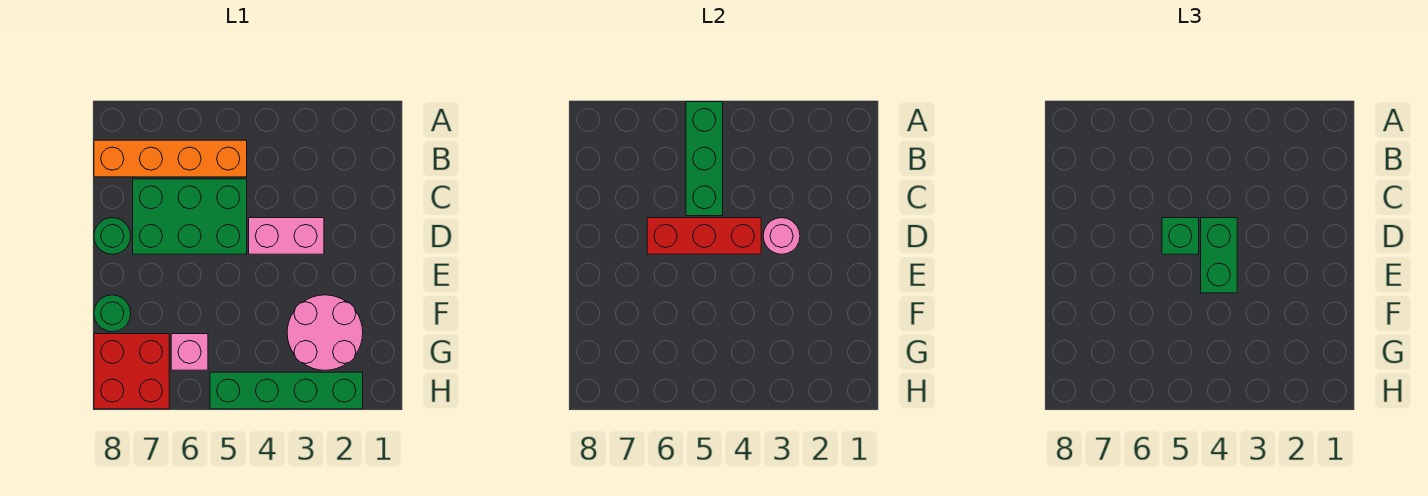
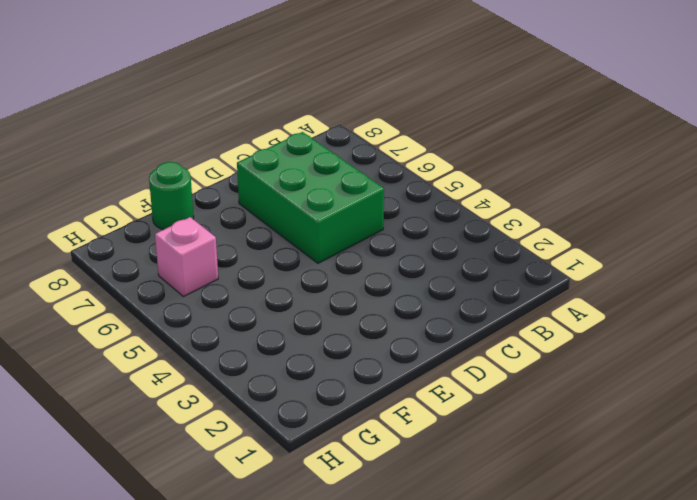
none -> orange brick B5:B8 level 1
none -> pink brick D3:D4 level 1
none -> green round brick D8 level 1

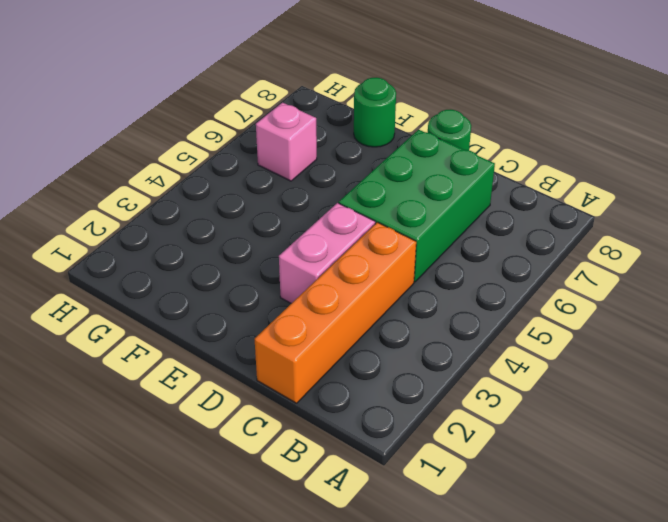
orange brick C1:C4 level 1 -> orange brick B5:B8 level 1
none -> pink round brick F2:G3 level 1
none -> red brick G7:H8 level 1
none -> green brick H2:H5 level 1

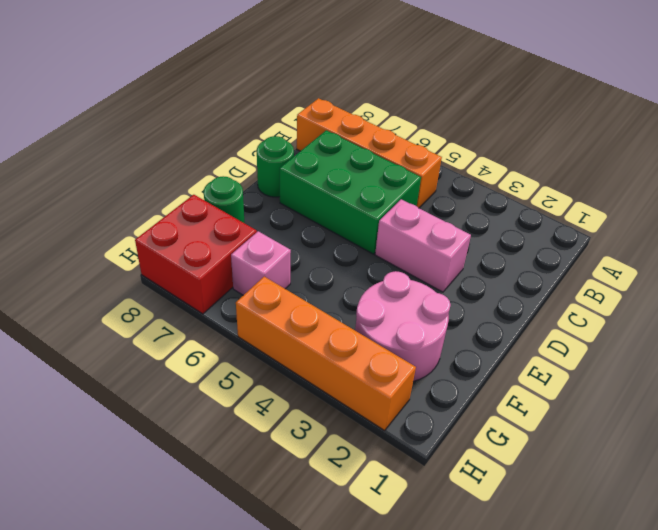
orange brick H2:H5 level 1 -> green brick H2:H5 level 1
none -> green brick A5:C5 level 2
none -> pink round brick D3 level 2
none -> red brick D4:D6 level 2

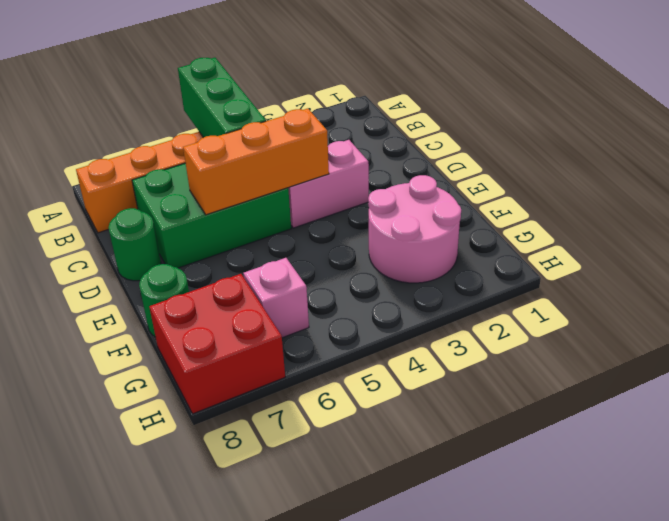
orange brick D4:D6 level 2 -> red brick D4:D6 level 2
none -> green brick H2:H5 level 1
none -> pink round brick D3 level 2
none -> green brick D4:E4 level 3

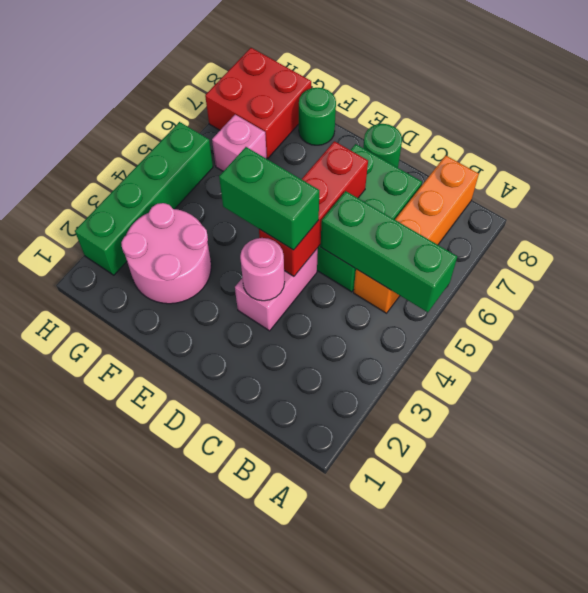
none -> green brick D5 level 3

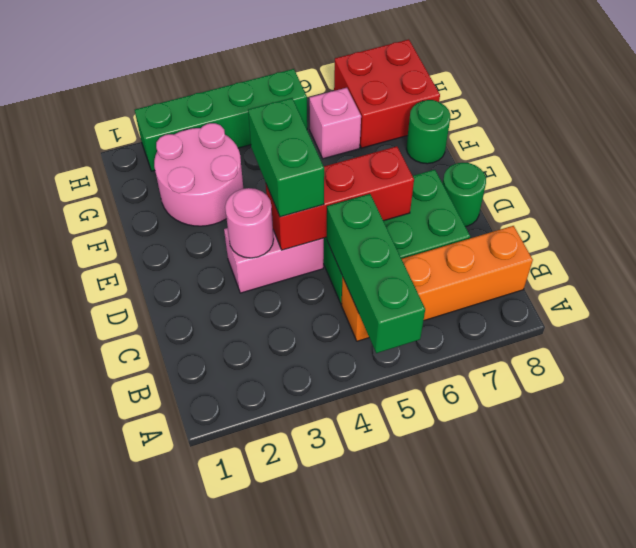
none -> green brick D5 level 3

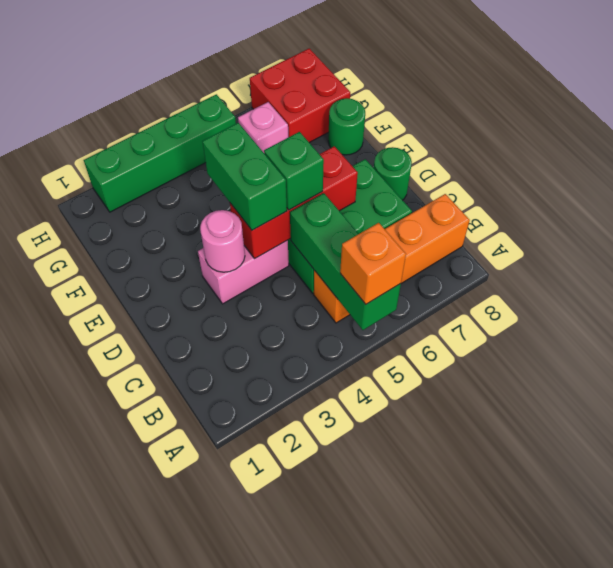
orange brick A5 level 3 -> none
none -> pink round brick F2:G3 level 1

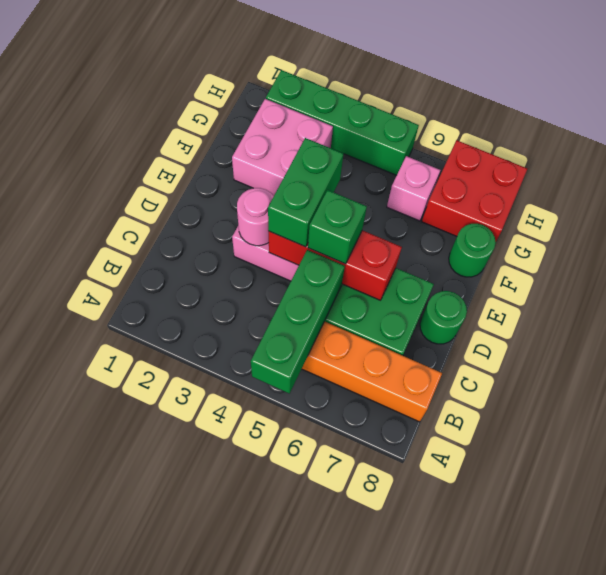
pink brick F2:G3 level 1 -> pink round brick F2:G3 level 1

